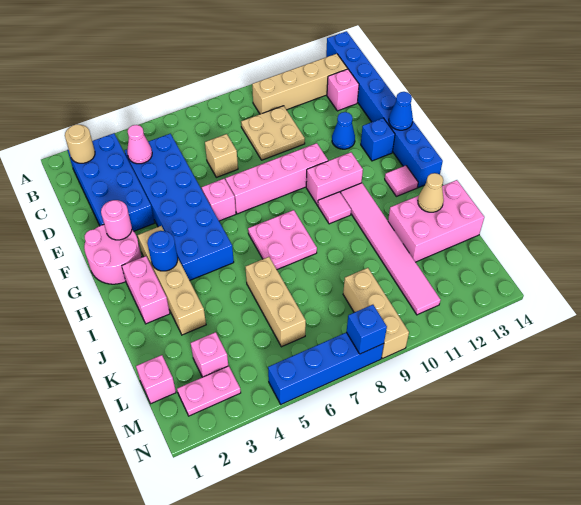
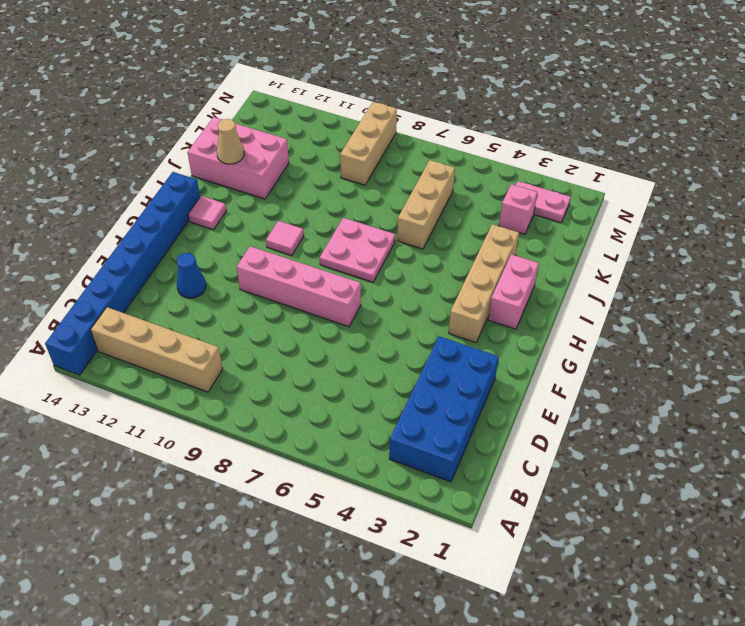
none -> blue brick C4:H5 level 1
none -> tan plate C9:D10 level 1
none -> pink brick C13 level 1
none -> tan brick D7 level 1

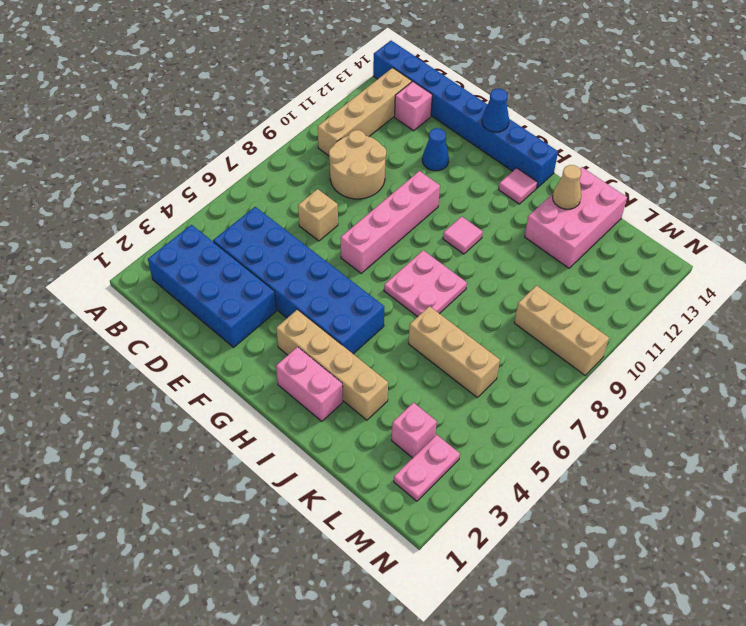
tan round brick C9:D10 level 1 -> tan plate C9:D10 level 1
none -> pink round brick F1:G2 level 1
none -> pink brick F6 level 1
none -> blue brick F13 level 1
none -> pink brick G10:G11 level 1

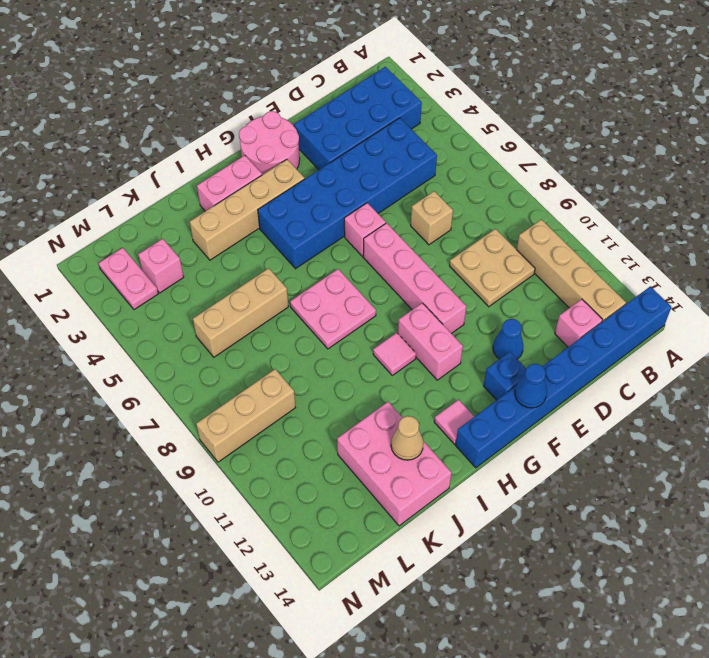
none -> pink tile H11:M11 level 1
none -> pink brick L1 level 1
none -> blue brick N5:N8 level 1
none -> tan round brick B2 level 2

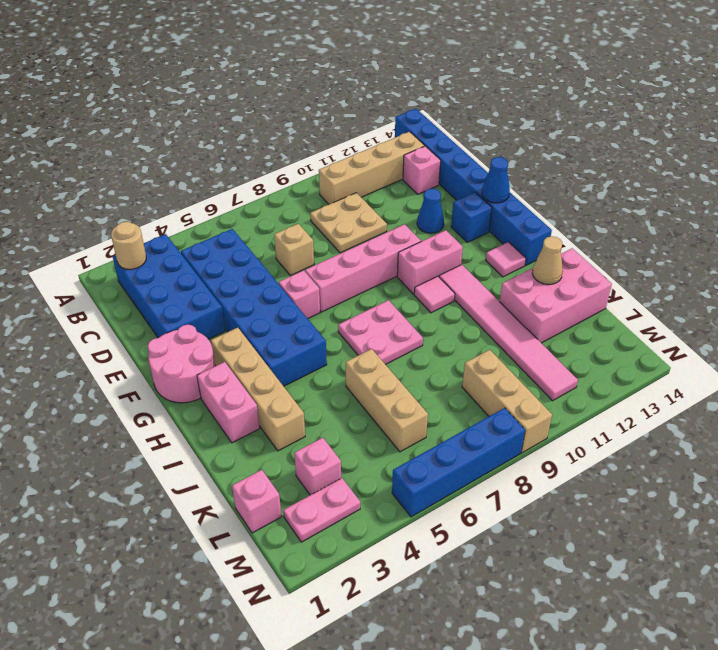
none -> pink cone C4 level 2
none -> pink round brick F2 level 2
none -> blue round brick H3 level 2
none -> blue brick N8 level 2

